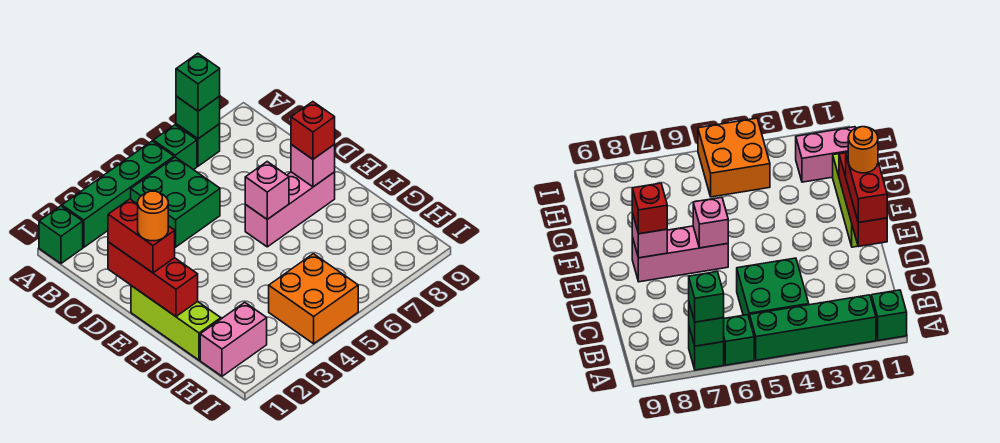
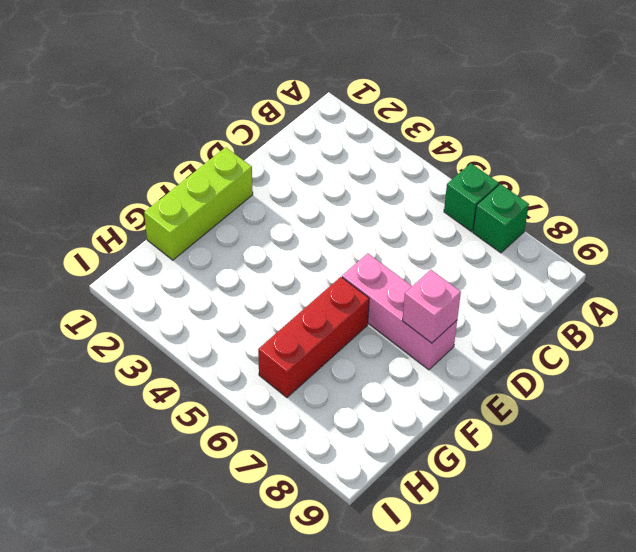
red brick F6:H6 level 1 -> red brick D1:F1 level 2
none -> green brick A1 level 1
none -> green brick A2:A5 level 1
none -> green brick B4:C5 level 1

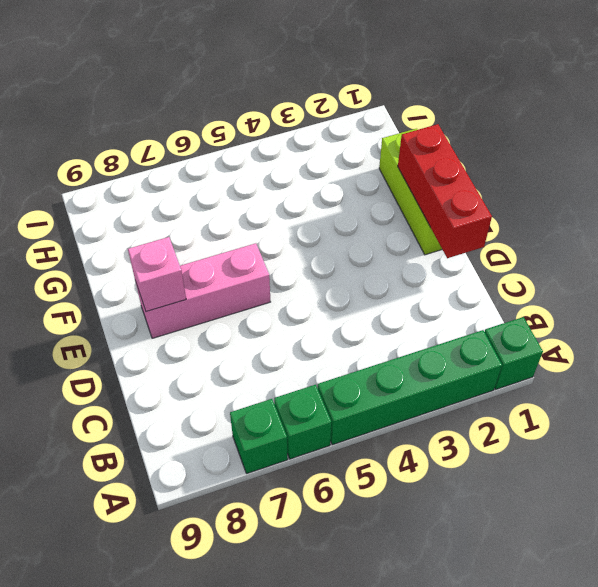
none -> green brick B4:C5 level 1
none -> pink brick H1:H2 level 1
none -> orange brick H4:I5 level 1

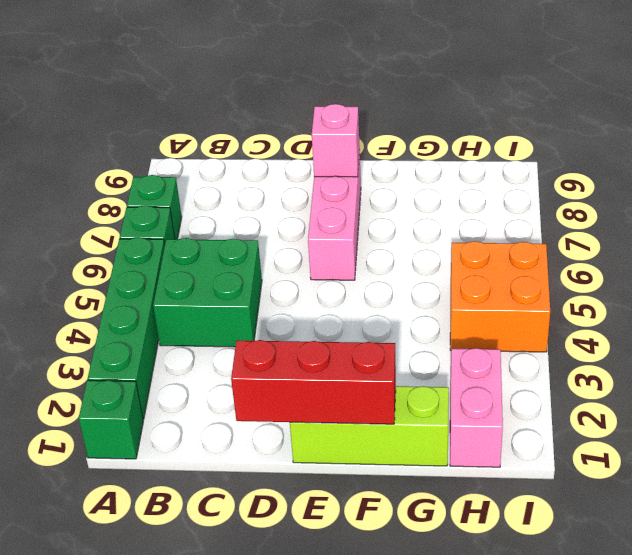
none -> green brick A7 level 2
none -> pink brick E6 level 2
none -> green brick A7 level 3

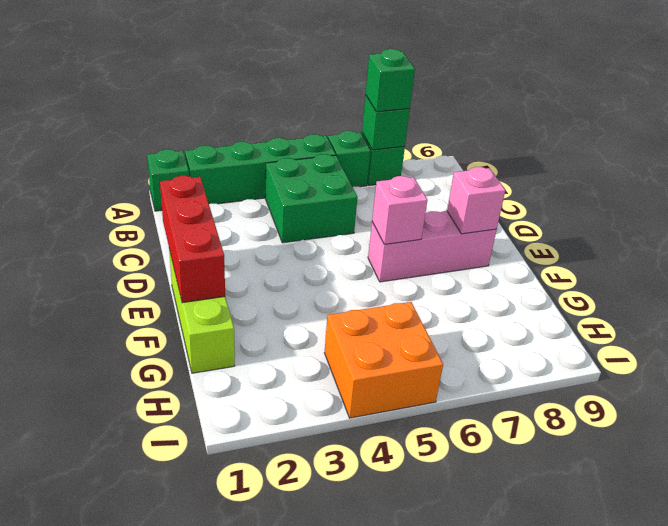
none -> pink brick H1:H2 level 1
none -> red brick D1:E1 level 3
none -> red brick E8 level 3

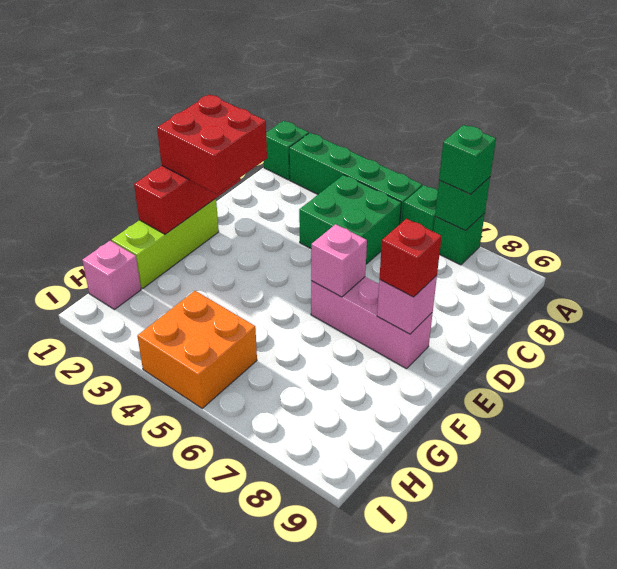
red brick D1:E2 level 3 -> red brick D1:E1 level 3
pink brick H1 level 1 -> pink brick H1:H2 level 1
none -> orange round brick E1 level 4

